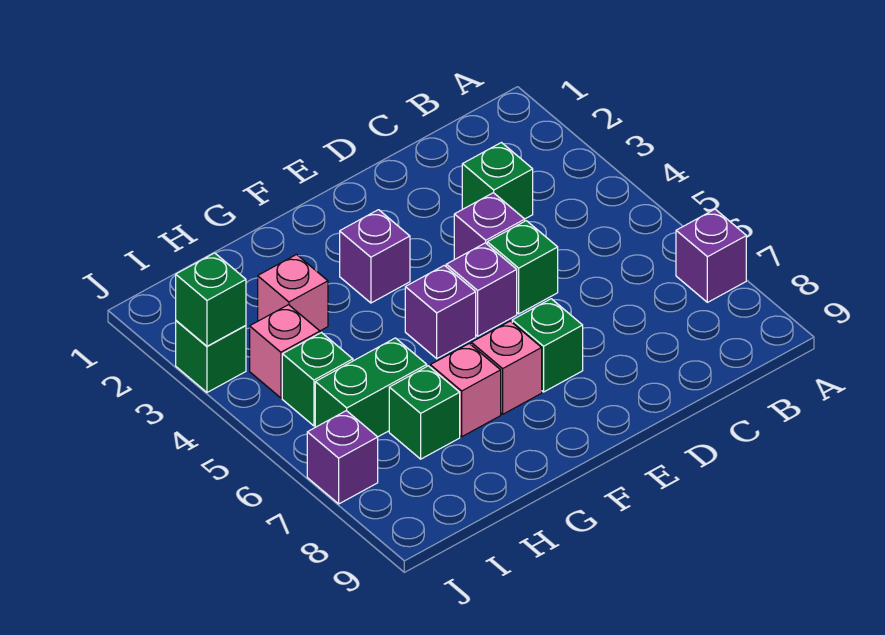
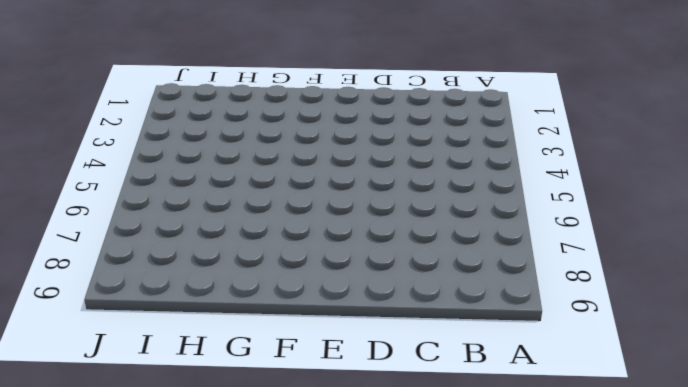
none -> purple brick A7 level 1
none -> green brick C3 level 1
none -> purple brick D4 level 1

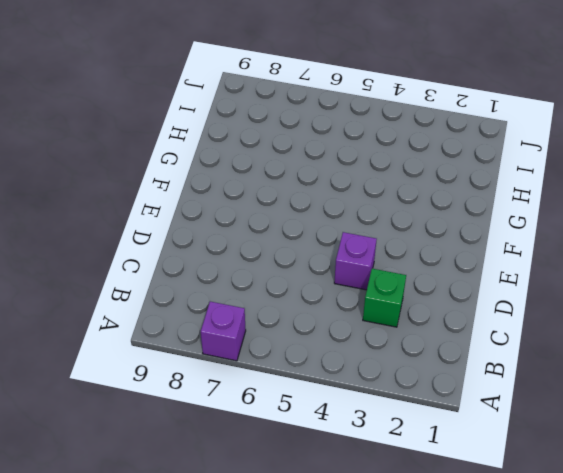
none -> green brick D5 level 1
none -> purple brick E5 level 1
none -> green brick E7 level 1

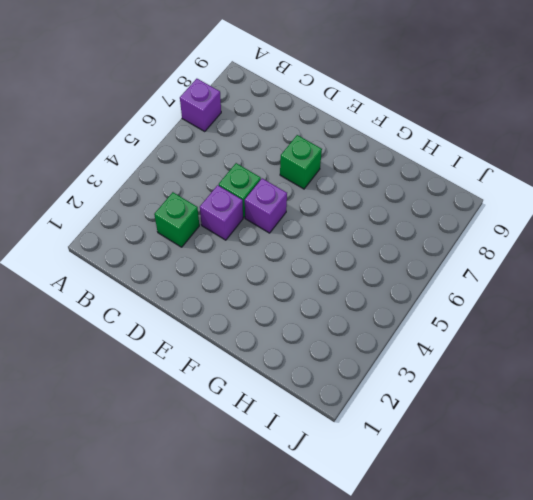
none -> purple brick F3 level 1
none -> purple brick F5 level 1
none -> pink brick F7 level 1

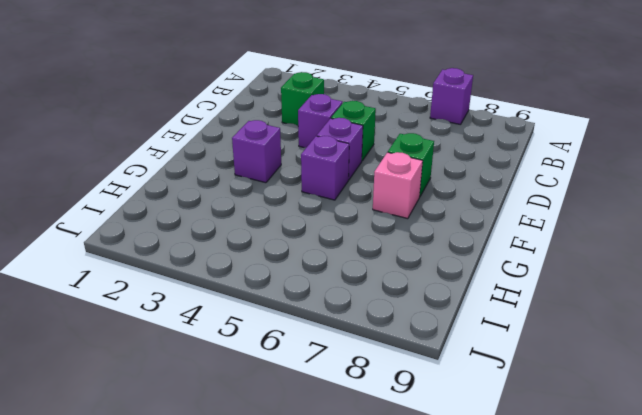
none -> pink brick G7 level 1
none -> pink brick H3 level 1
none -> green brick H6:I6 level 1

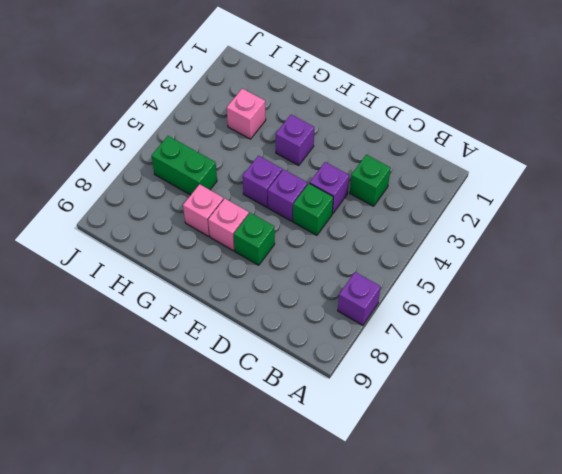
none -> green brick H7 level 1
none -> pink brick I4 level 1
none -> green brick I5 level 1

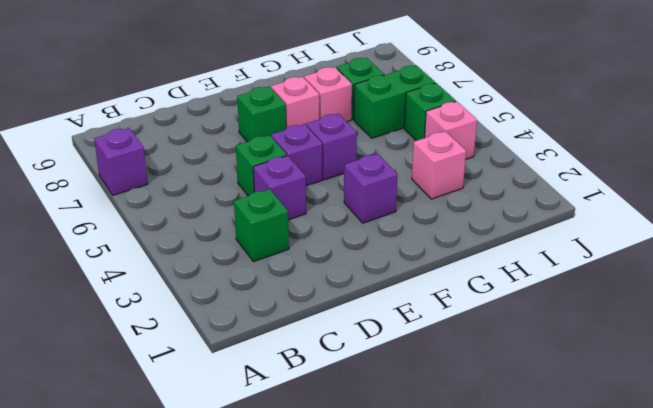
none -> green brick J3 level 1
none -> purple brick J7 level 1
none -> green brick J3 level 2

